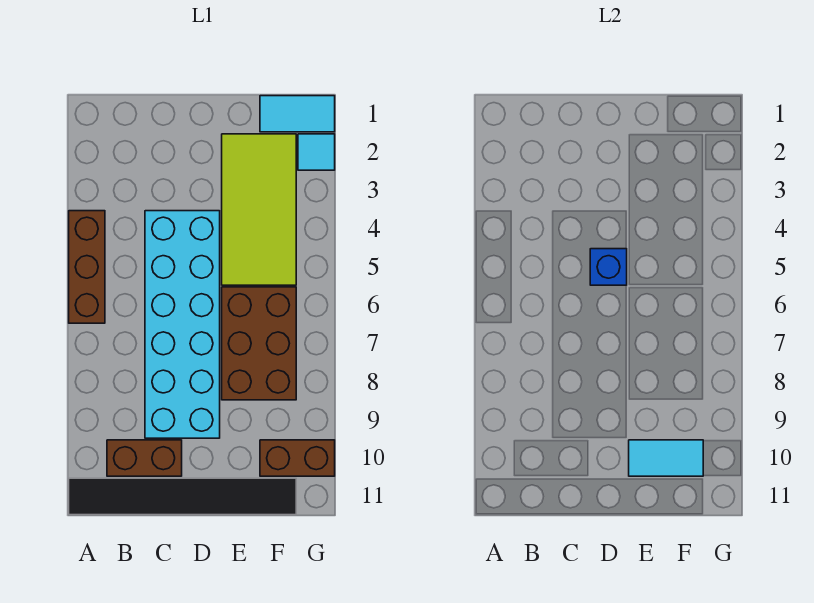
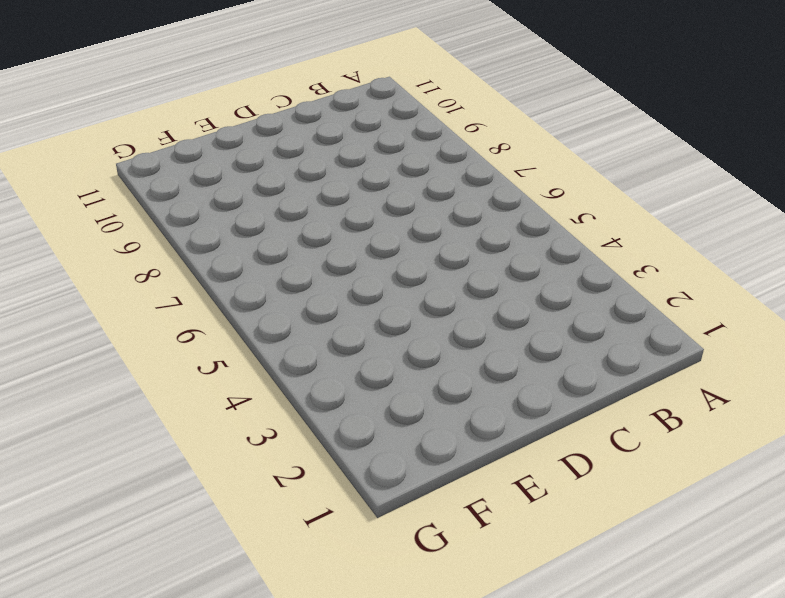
none -> brown brick A4:A6 level 1
none -> black tile A11:F11 level 1

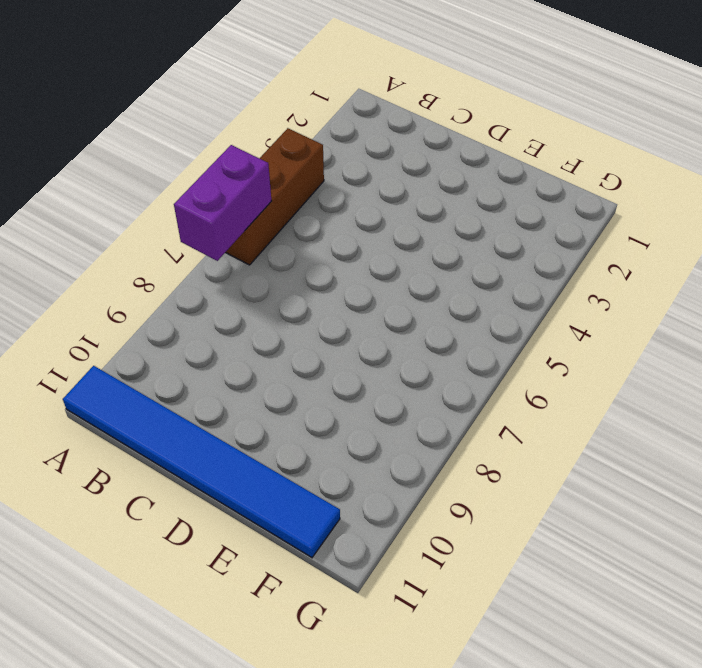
purple brick A6:A7 level 2 -> none
blue tile A11:F11 level 1 -> black tile A11:F11 level 1
none -> brown brick B10:C10 level 1
none -> cyan brick C4:D9 level 1

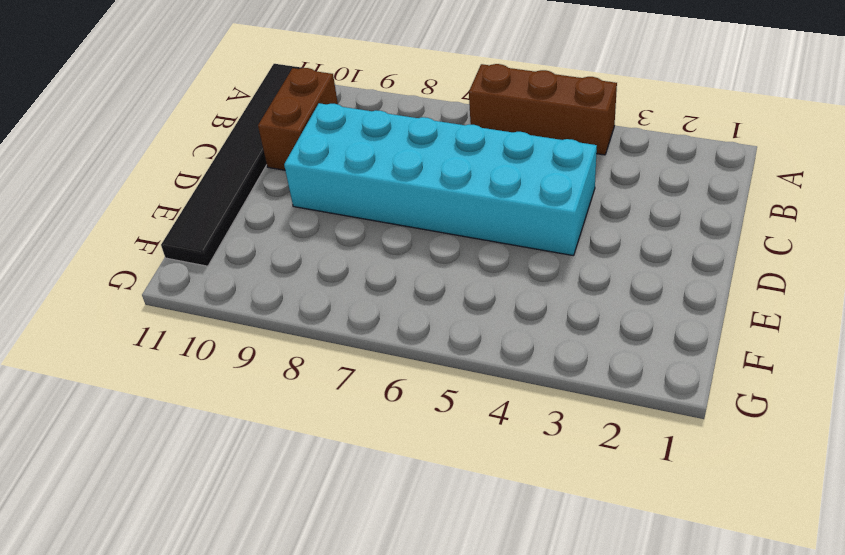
none -> lime tile E2:F5 level 1
none -> brown brick E6:F8 level 1

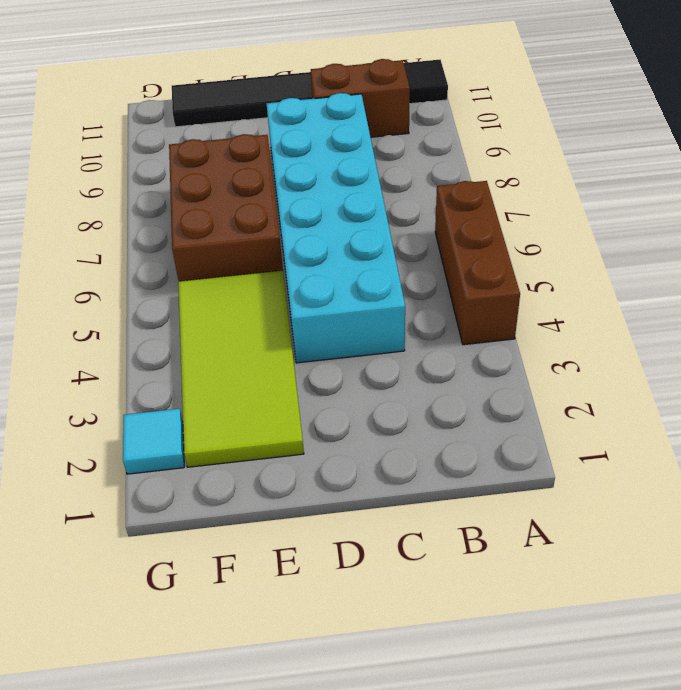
none -> cyan tile F1:G1 level 1
none -> brown brick F10:G10 level 1

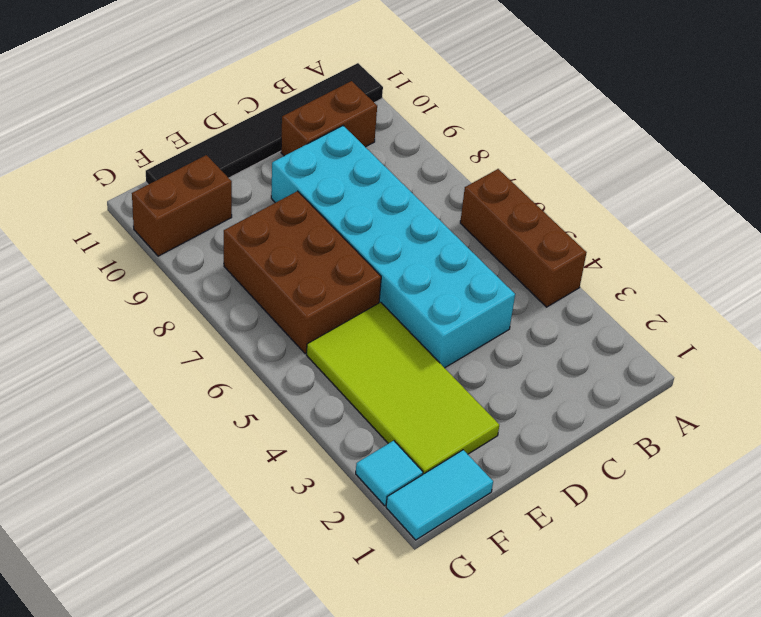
none -> blue brick D5 level 2
none -> cyan tile E10:F10 level 2

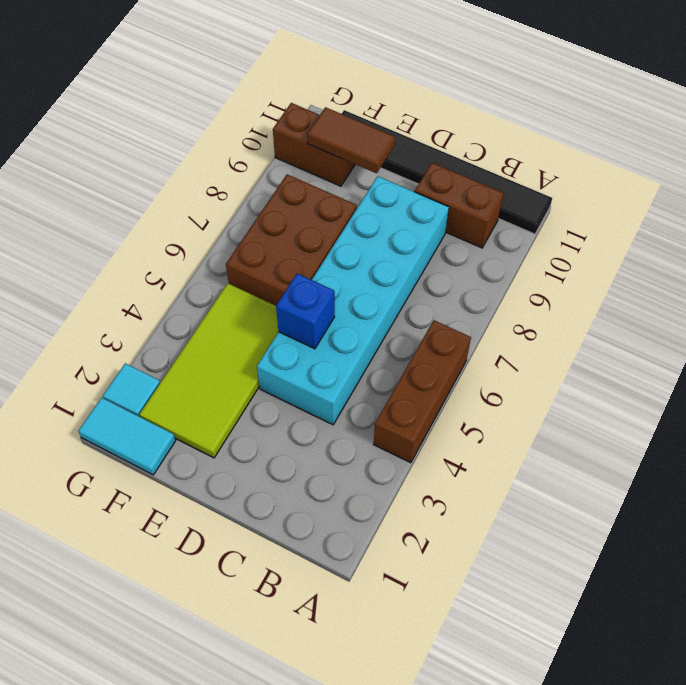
brown tile E10:F10 level 2 -> cyan tile E10:F10 level 2

